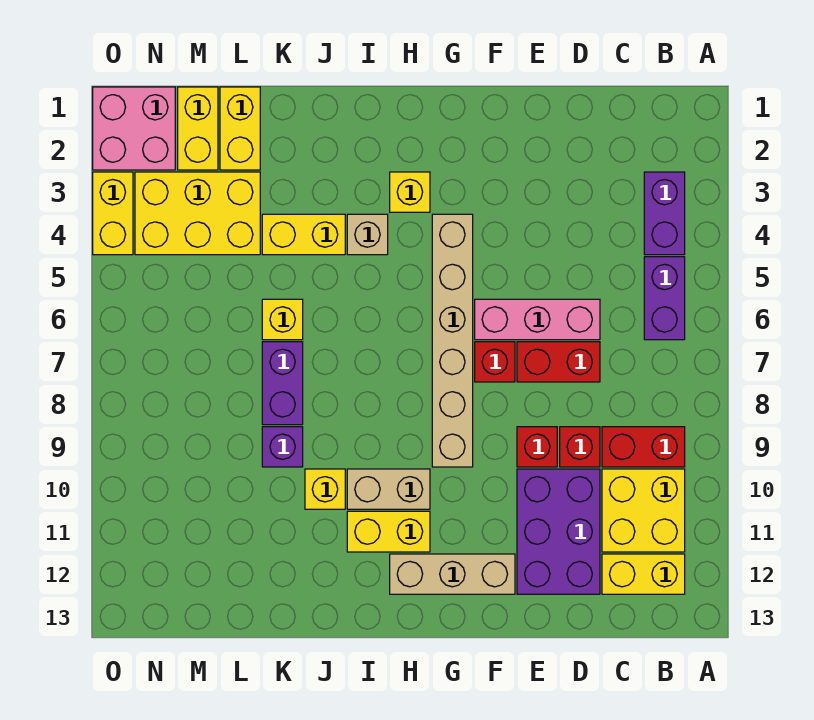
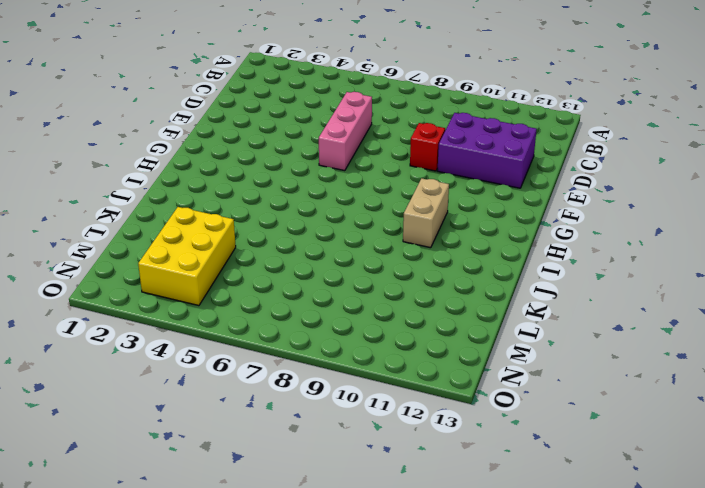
none -> purple brick B3:B4 level 1
none -> purple brick B5:B6 level 1
none -> red brick B9:C9 level 1

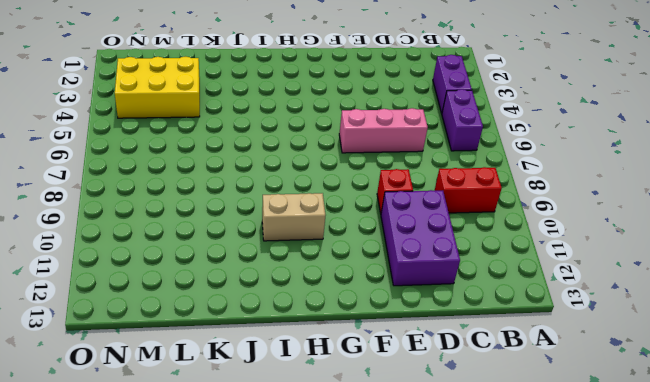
none -> yellow brick B10:C11 level 1
none -> yellow brick B12:C12 level 1
none -> red brick D7:E7 level 1

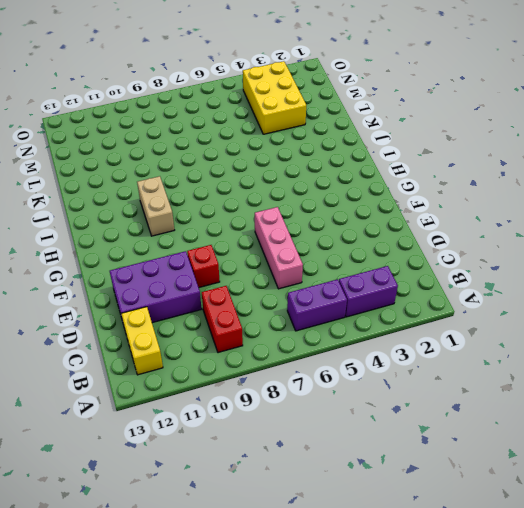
none -> yellow brick B10:C11 level 1
none -> red brick D7:E7 level 1
none -> red brick D9 level 1

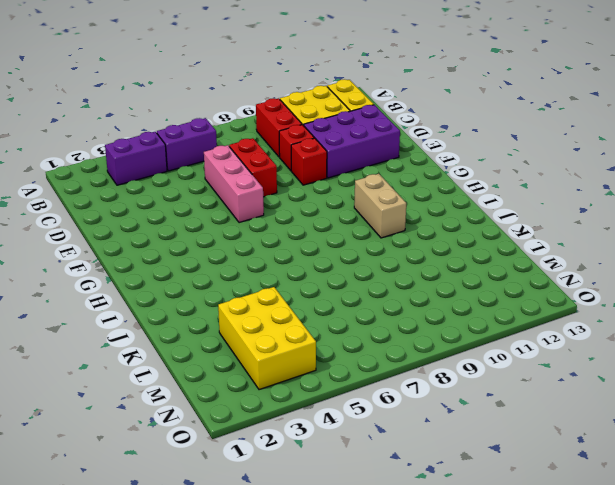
none -> red brick F7 level 1
none -> tan brick F12:H12 level 1
none -> tan brick G4:G9 level 1

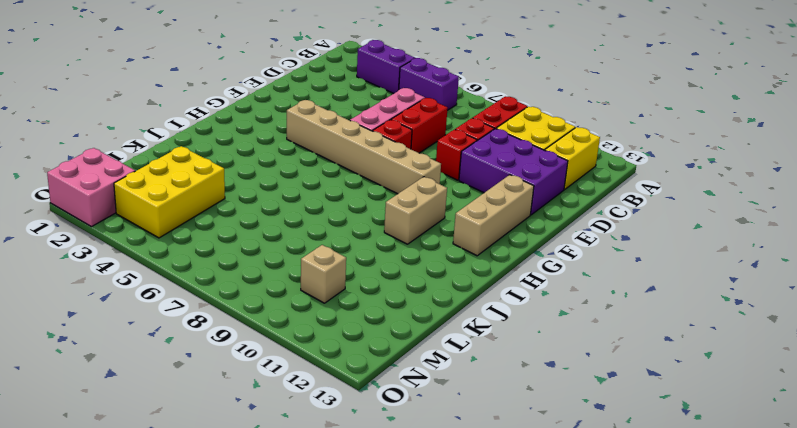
tan brick M10 level 1 -> tan brick I4 level 1
none -> yellow brick H3 level 1
none -> yellow brick H11:I11 level 1
none -> yellow brick J4:K4 level 1

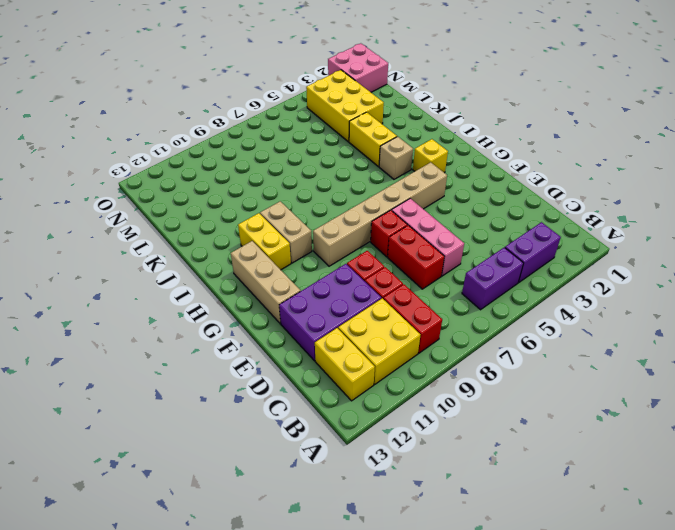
none -> yellow brick J10 level 1
none -> yellow brick K6 level 1
none -> purple brick K7:K8 level 1

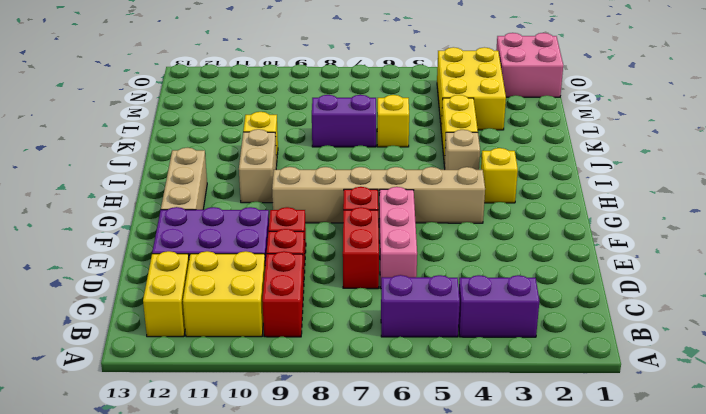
none -> yellow brick H11:I11 level 1
none -> purple brick K9 level 1
none -> yellow brick L1:L2 level 1

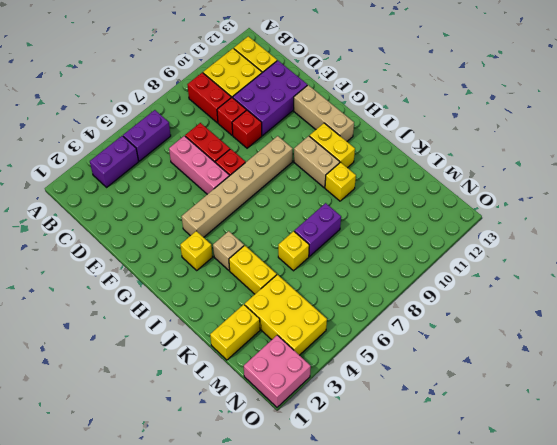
none -> purple brick K9 level 1
none -> yellow brick M1:M2 level 1
none -> yellow brick O3:O4 level 1

